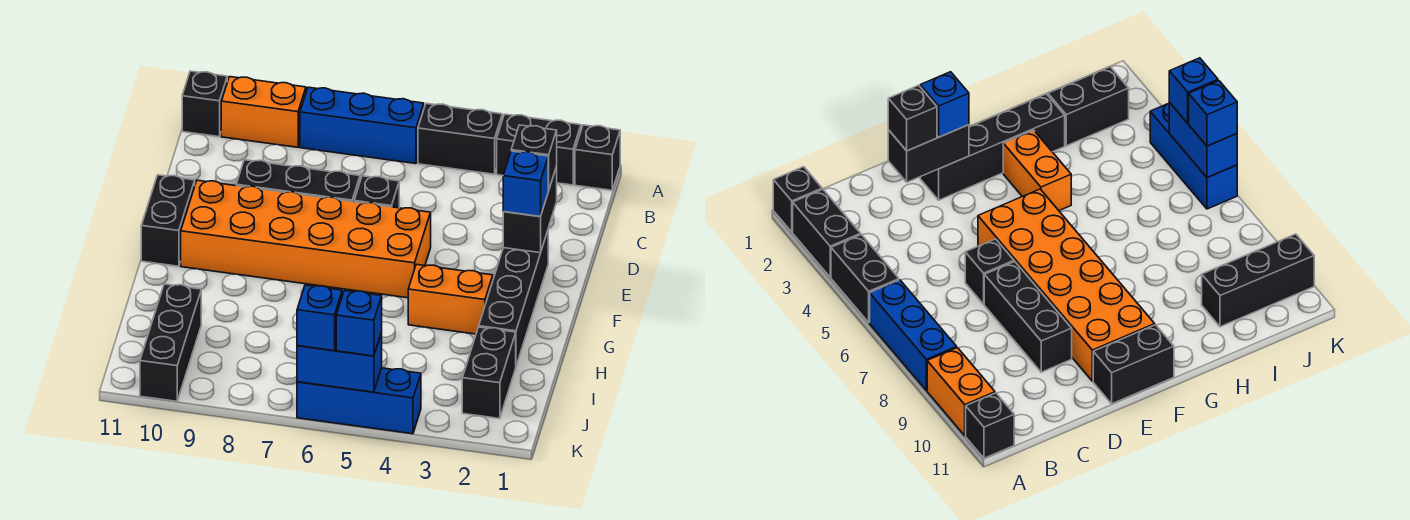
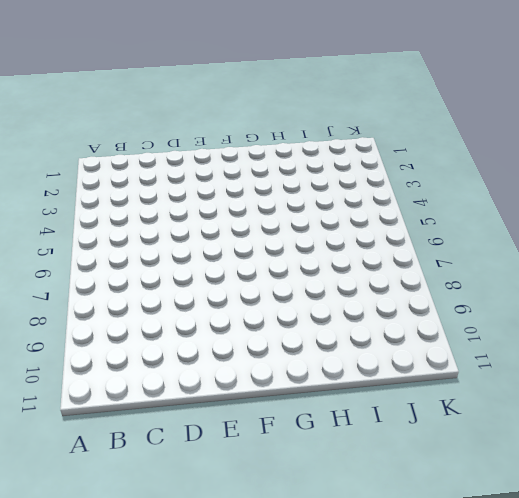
none -> black brick A1 level 1
none -> black brick A2:A3 level 1
none -> black brick A4:A5 level 1

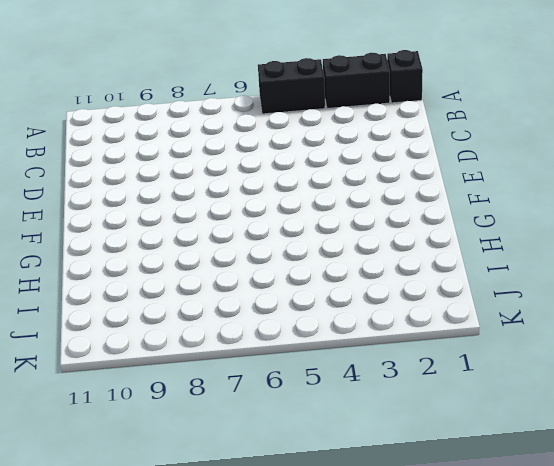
none -> blue brick A6:A8 level 1
none -> orange brick A9:A10 level 1
none -> black brick A11 level 1

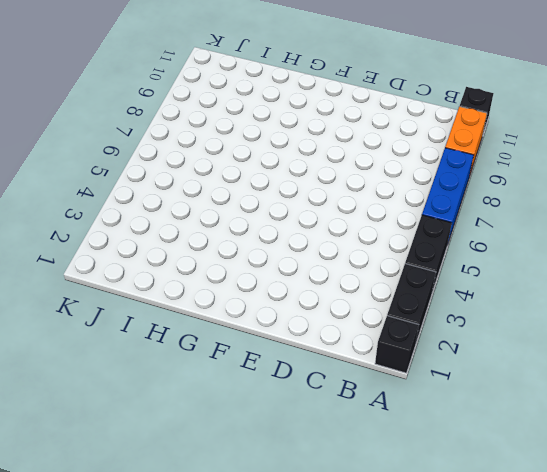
none -> black brick D6 level 1
none -> black brick D7:D9 level 1
none -> black brick E2:H2 level 1

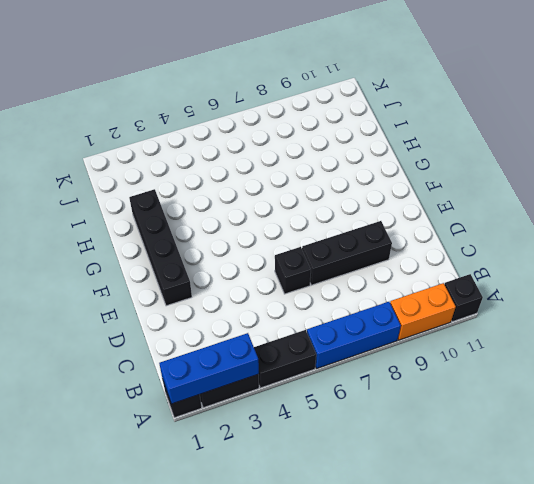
blue brick A1:A3 level 2 -> blue brick K4:K6 level 1
none -> orange brick E5:F10 level 1
none -> black brick E11:F11 level 1
none -> orange brick G3:G4 level 1

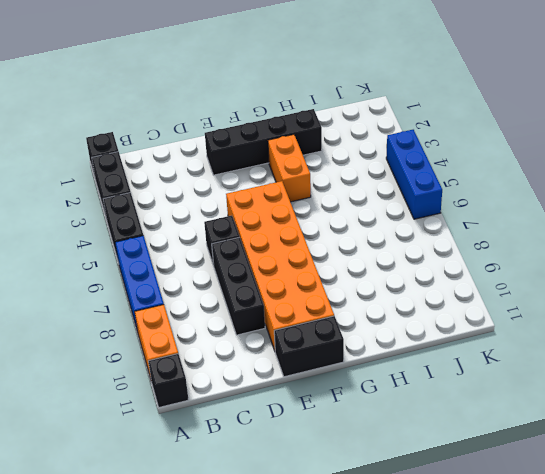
none -> black brick I2:J2 level 1
none -> black brick I10:K10 level 1
none -> black brick D2:E2 level 2

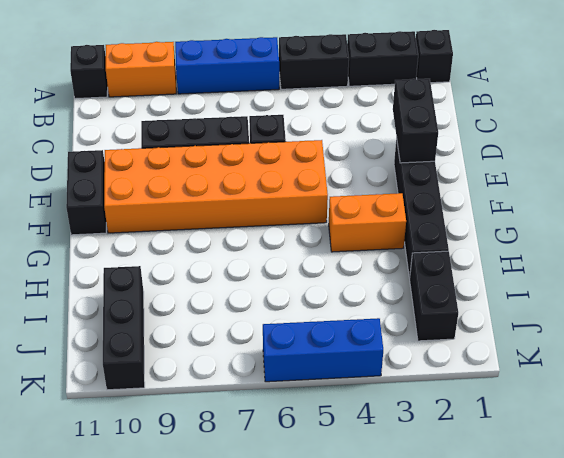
none -> blue brick K5:K6 level 2
none -> black brick D2 level 3
none -> blue brick E2 level 3

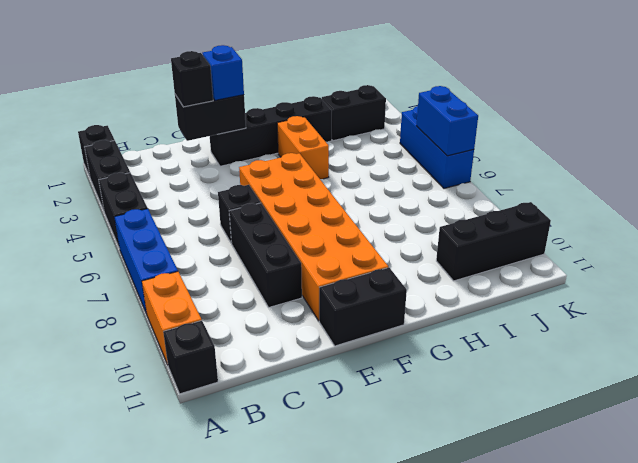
none -> blue brick K5 level 3
none -> blue brick K6 level 3

